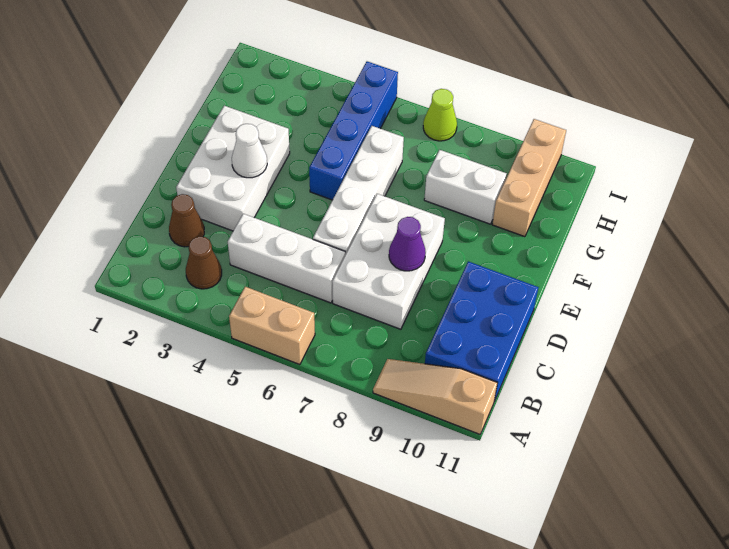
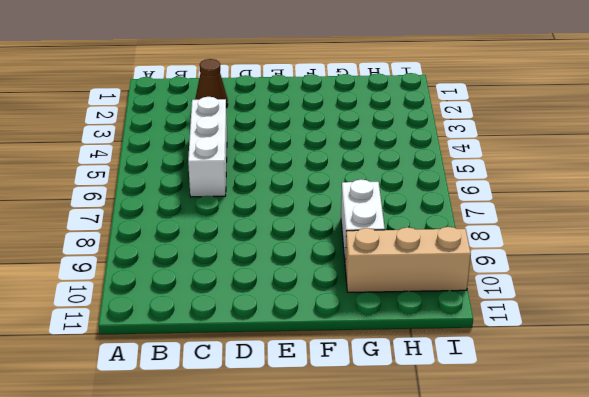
none -> tan brick A5:A6 level 1
none -> tan slope A9:A11 level 1 top 11
none -> brown cone B3 level 1

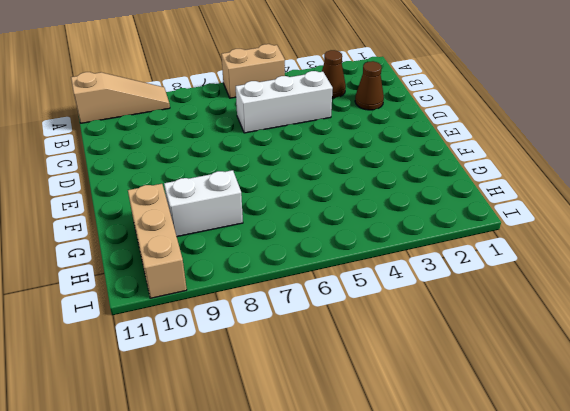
none -> blue brick B10:D11 level 1
none -> white brick C7:E8 level 1
none -> white brick D2:F3 level 1

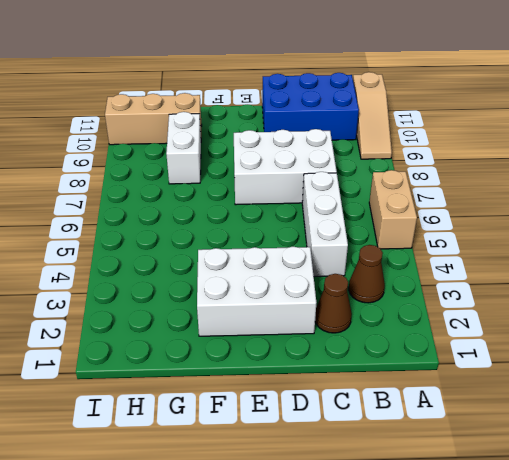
none -> white brick D6:G6 level 1
none -> blue brick F5:I5 level 1
none -> lime cone I7 level 1

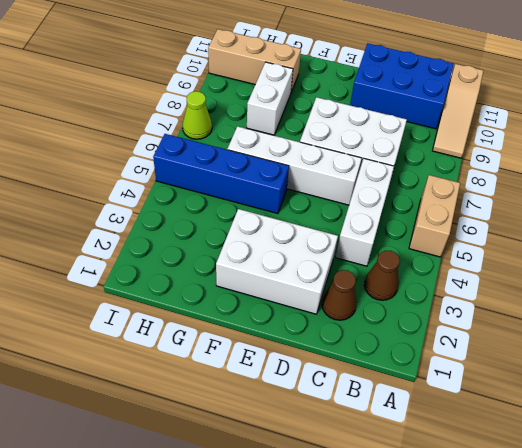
none -> purple cone D8 level 2
none -> white cone E3 level 2

